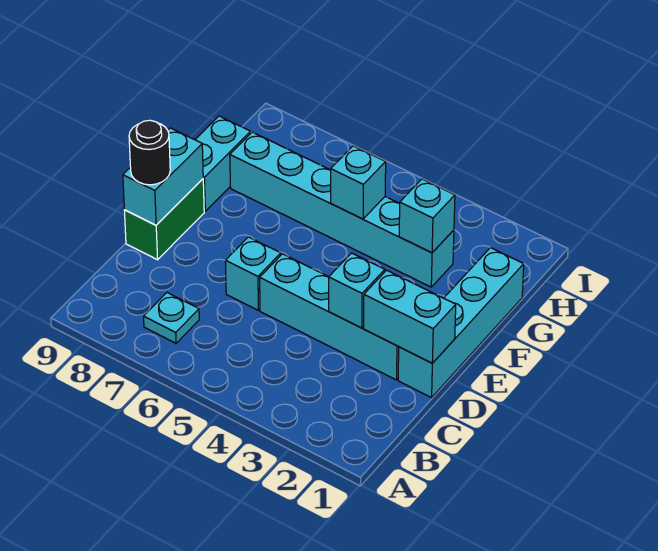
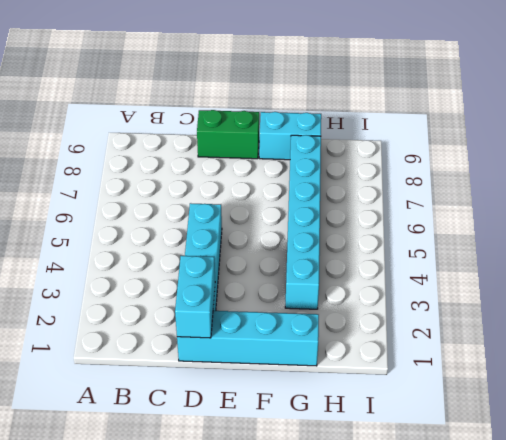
none -> cyan plate B7 level 1
none -> cyan brick D6 level 1
none -> cyan brick D3 level 2

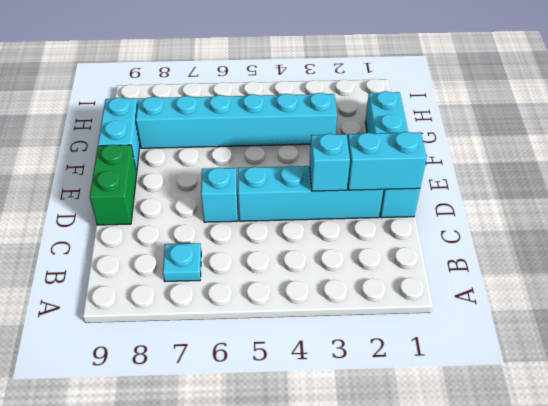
none -> cyan brick D9:E9 level 2
none -> cyan brick G3 level 2
none -> cyan brick G5 level 2

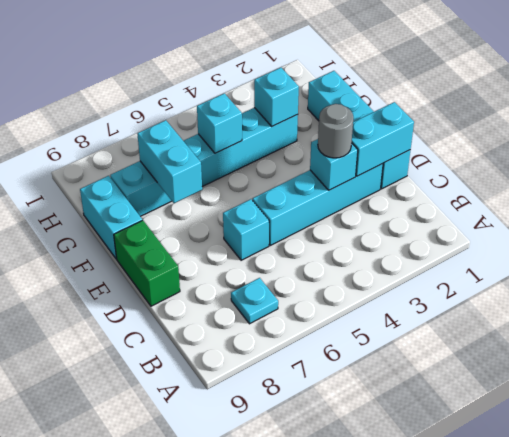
grey round brick D3 level 3 -> none
cyan brick F7:G7 level 2 -> cyan brick D9:E9 level 2
none -> black round brick D9 level 3

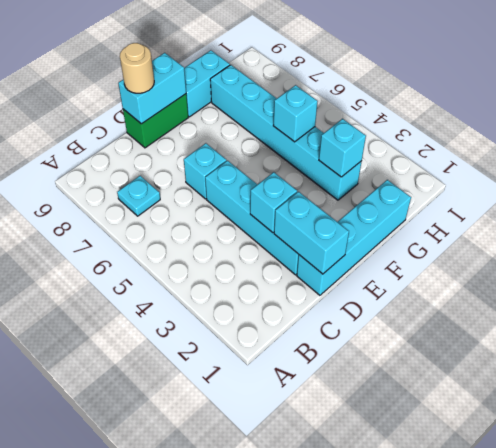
tan round brick D9 level 3 -> black round brick D9 level 3

